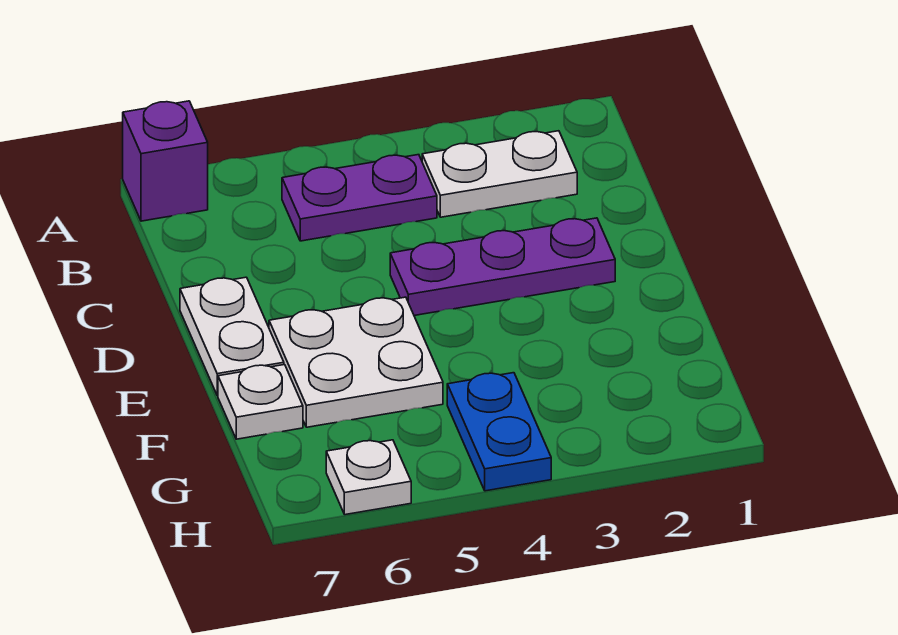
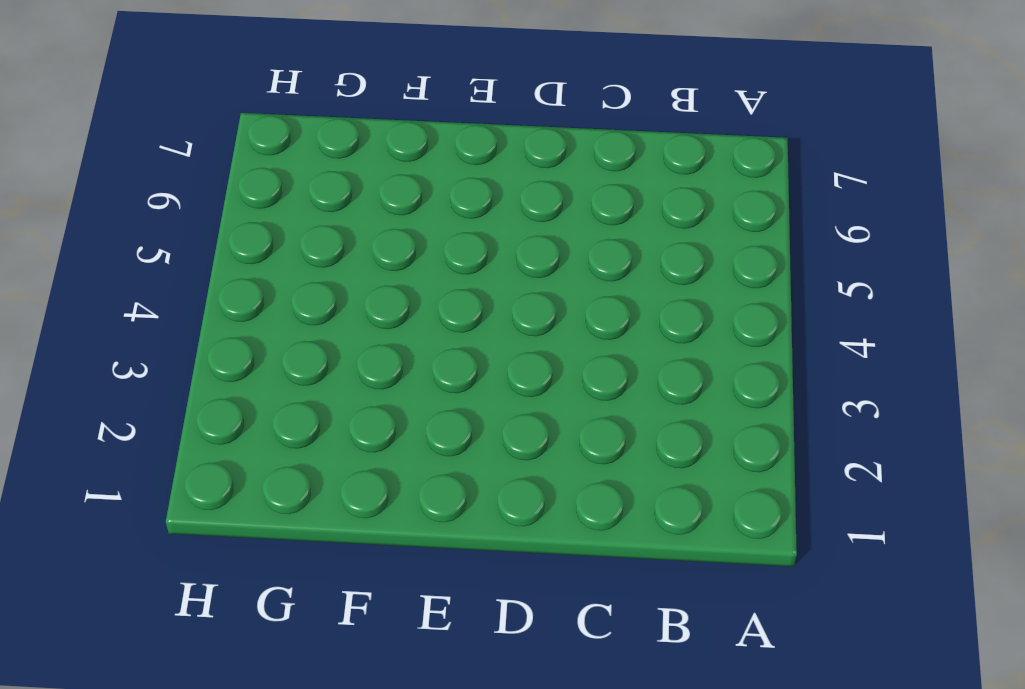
none -> purple brick A7 level 1
none -> white plate B2:B3 level 1

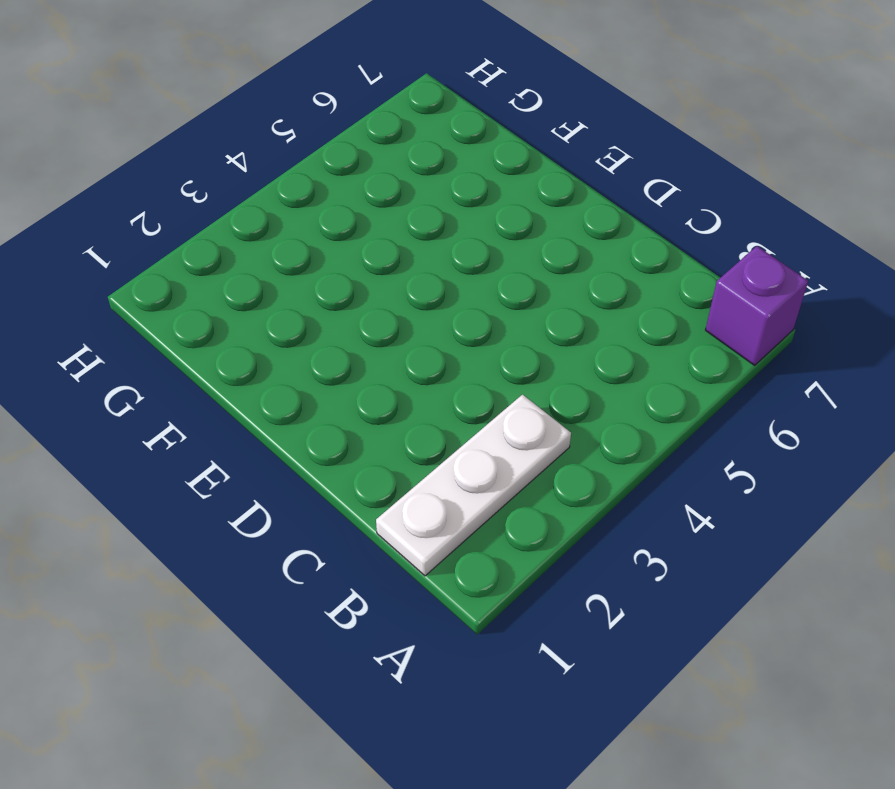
white plate B1:B3 level 1 -> white plate B2:B3 level 1
none -> purple plate B4:B5 level 1
none -> purple plate D2:D4 level 1

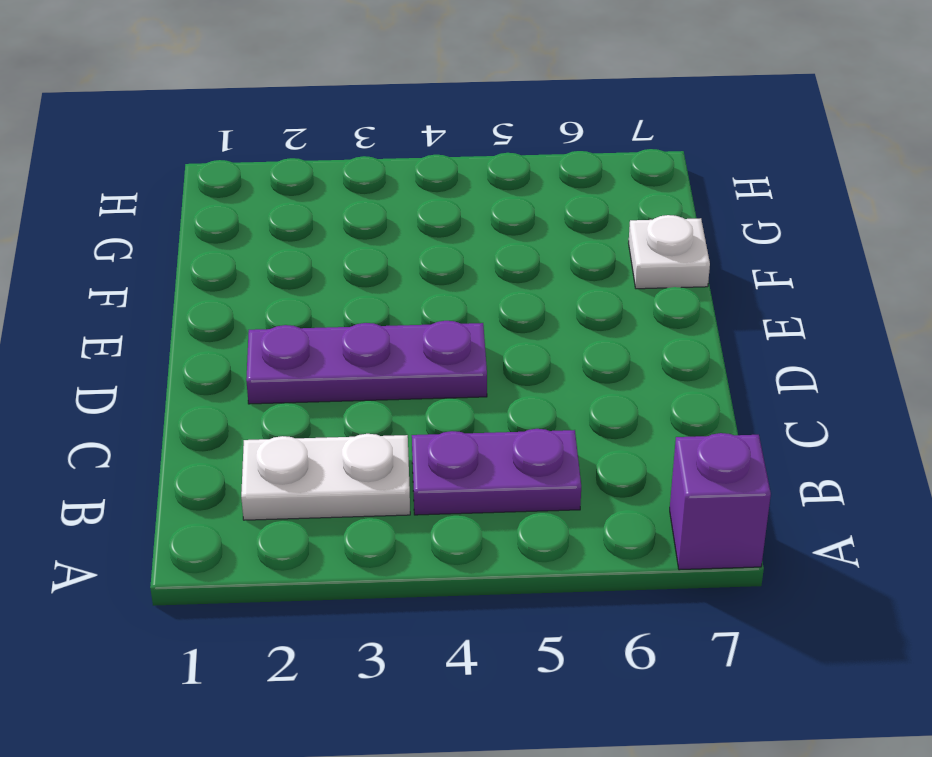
none -> white plate D7:E7 level 1
none -> white plate E5:F6 level 1

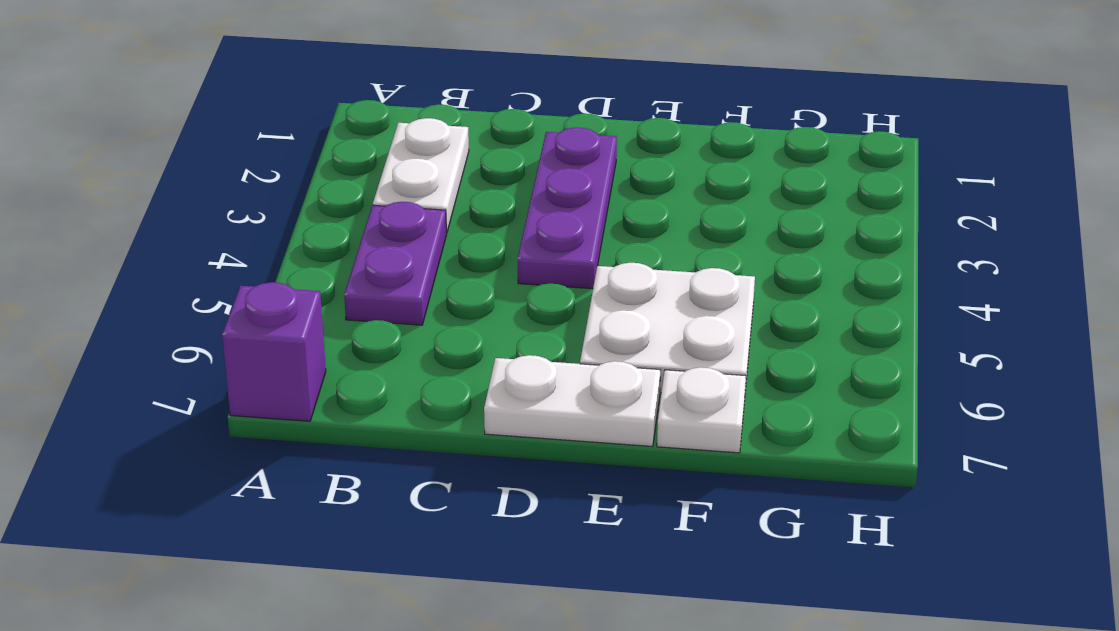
none -> blue plate G4:H4 level 1
none -> white plate H6 level 1

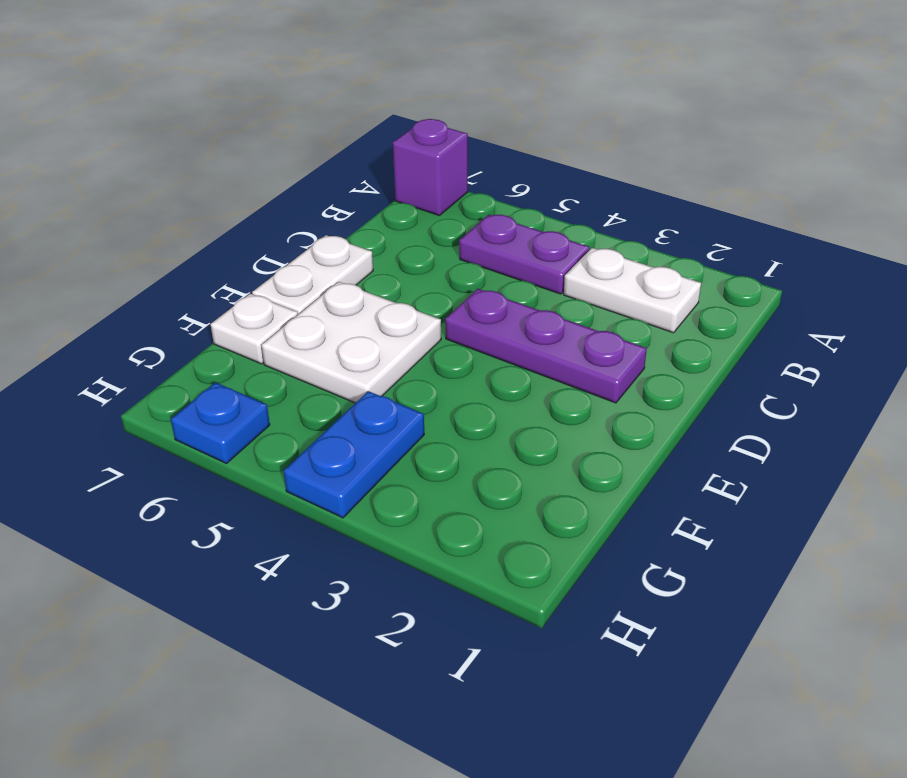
blue plate H6 level 1 -> white plate H6 level 1

